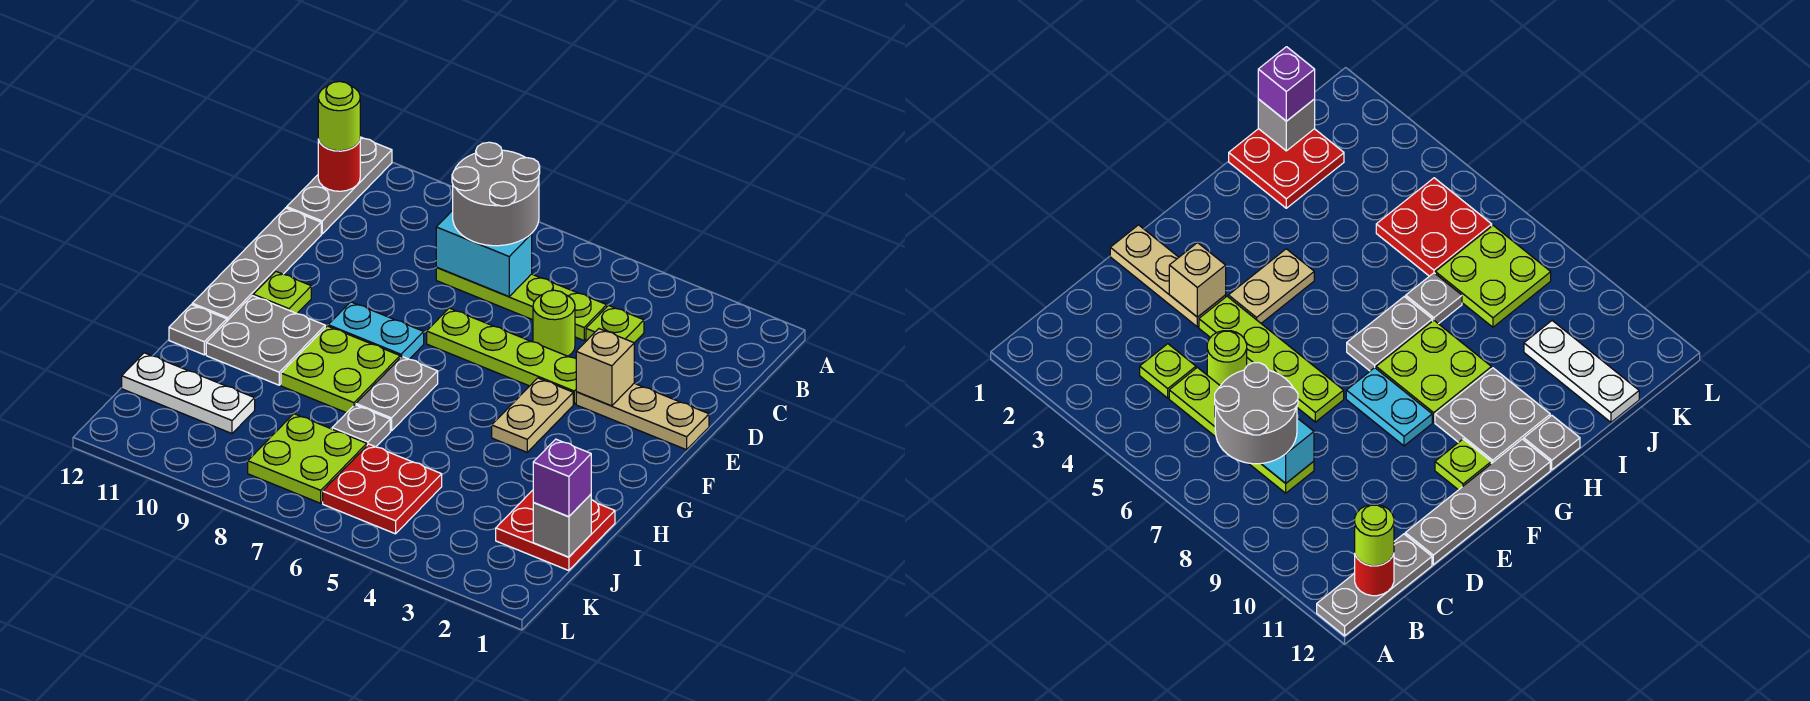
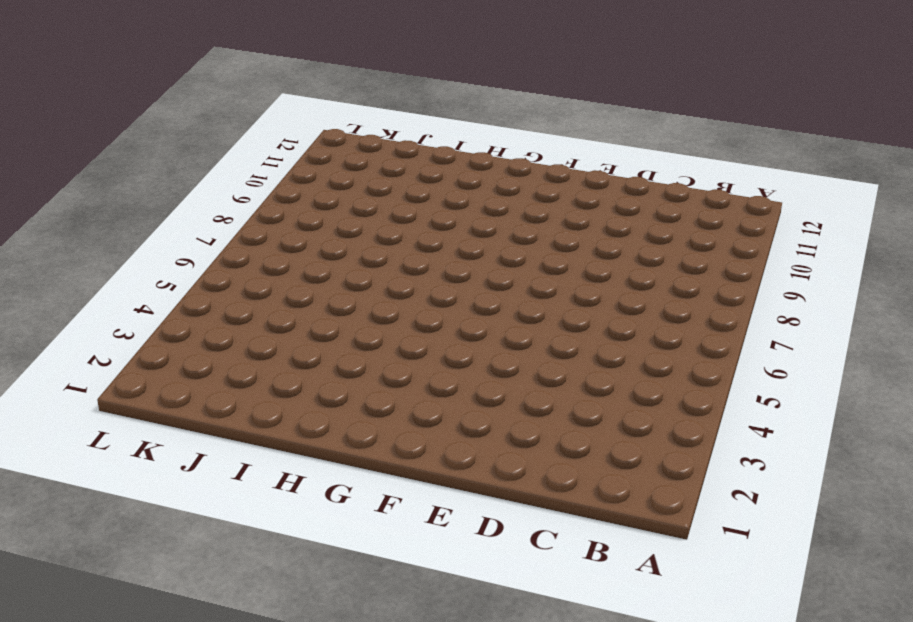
none -> grey plate A12:C12 level 1
none -> lime plate C4 level 1
none -> lime plate C5:C8 level 1

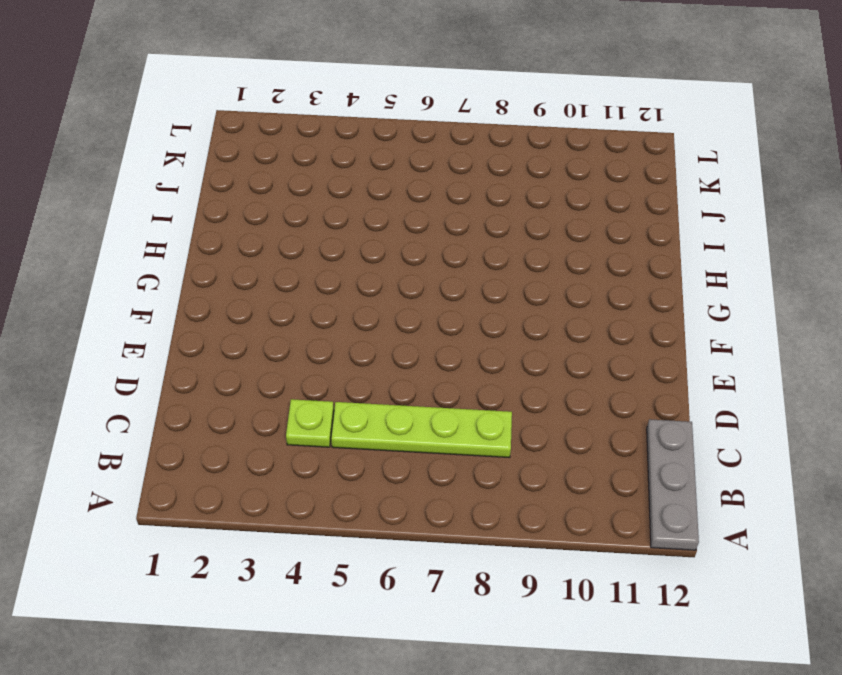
none -> lime round brick D5 level 1
none -> grey plate D12:G12 level 1
none -> tan plate E1:E3 level 1

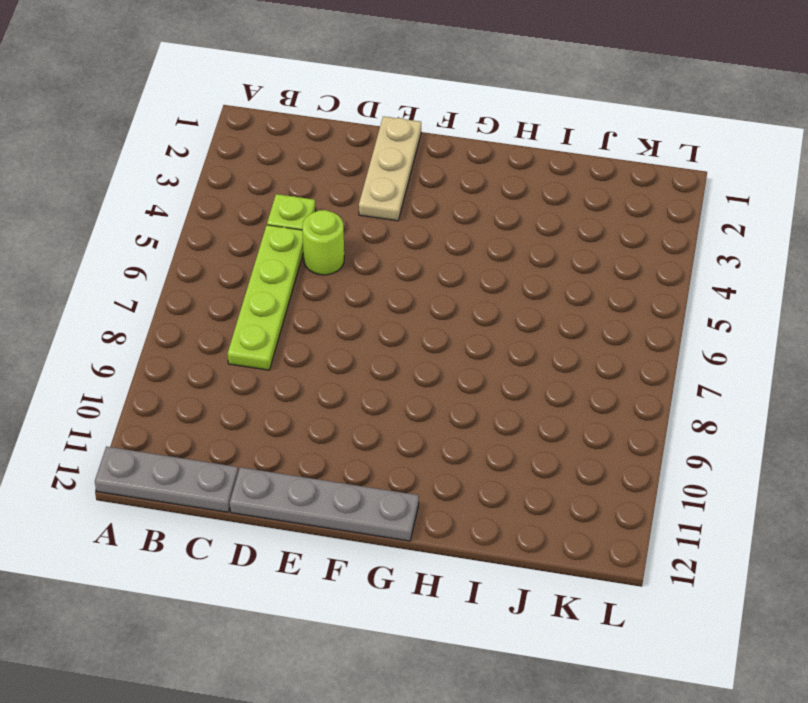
none -> lime plate E4:E7 level 1
none -> tan plate F4:G4 level 1
none -> cyan plate F8:F9 level 1

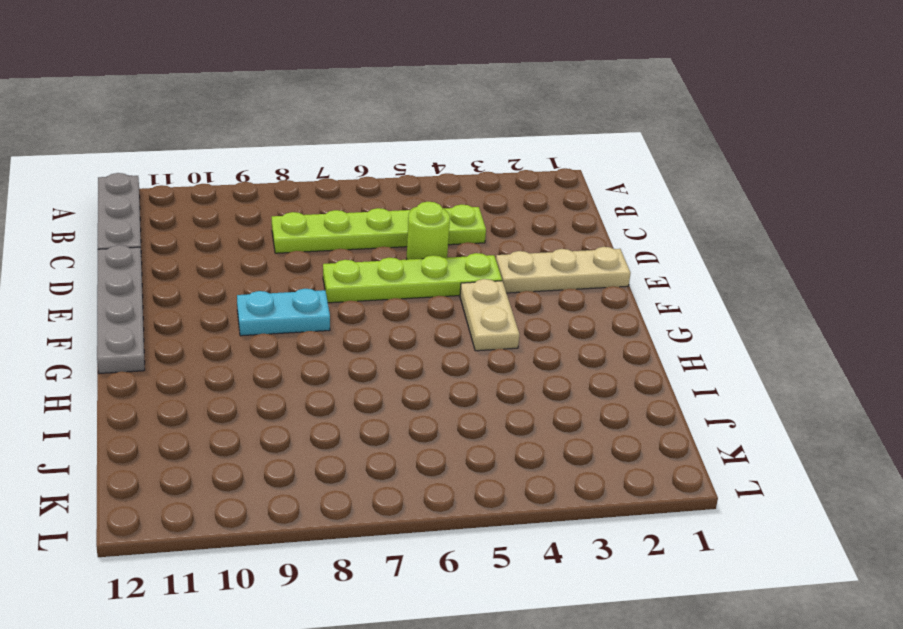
none -> lime plate F11 level 1
none -> grey plate G7:H7 level 1
none -> lime plate G8:H9 level 1

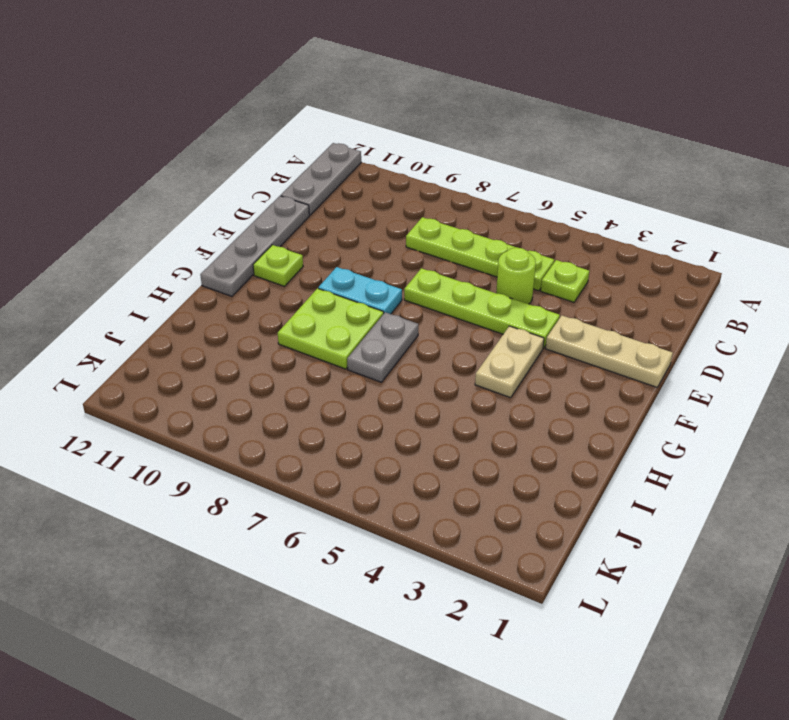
none -> grey plate G10:H11 level 1
none -> grey plate H12 level 1
none -> red plate I1:J2 level 1

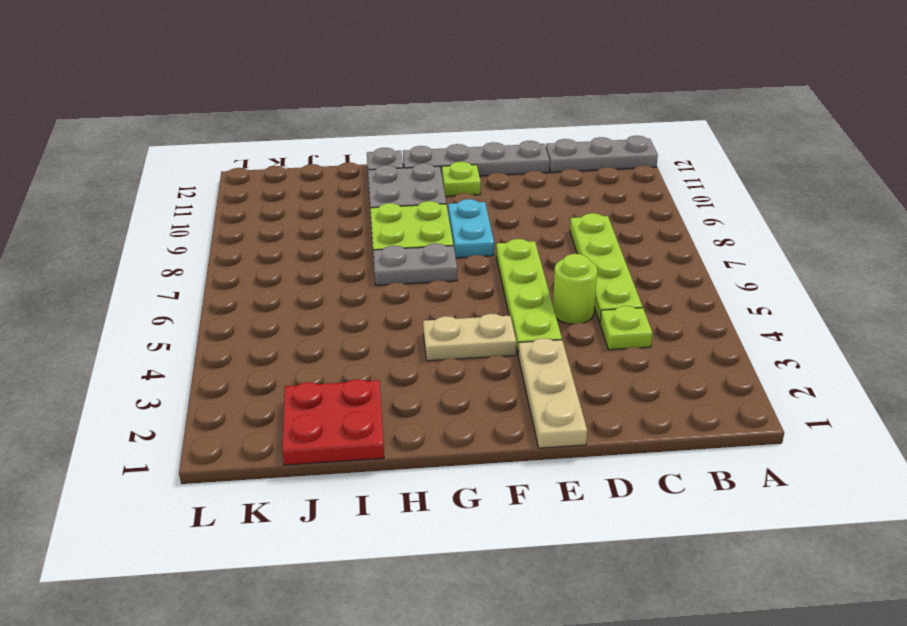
none -> grey plate I7 level 1
none -> red plate J5:K6 level 1
none -> lime plate J7:K8 level 1

